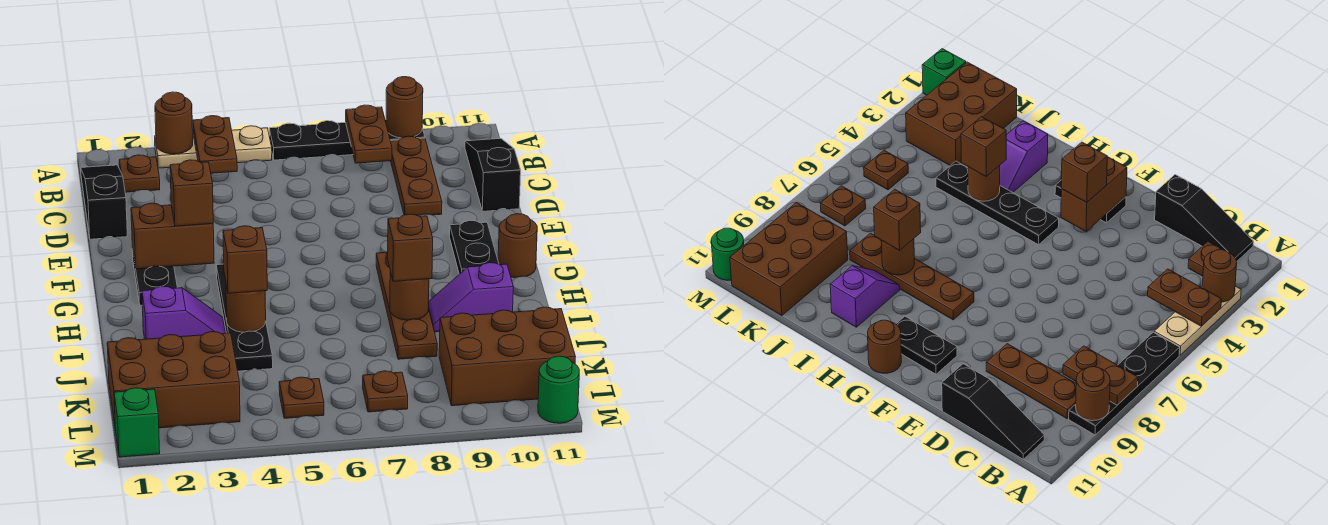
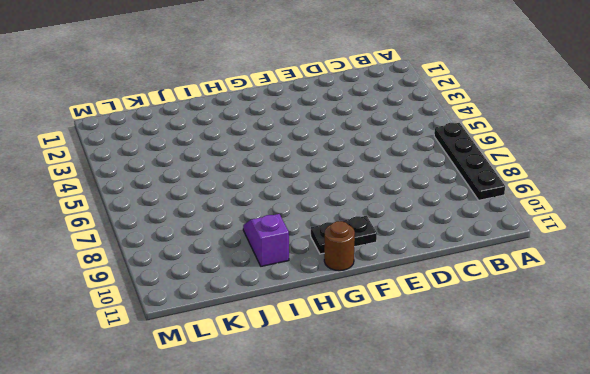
none -> tan plate A3:A5 level 1
none -> black slope B1:D1 level 1 top D
none -> brown plate B2 level 1

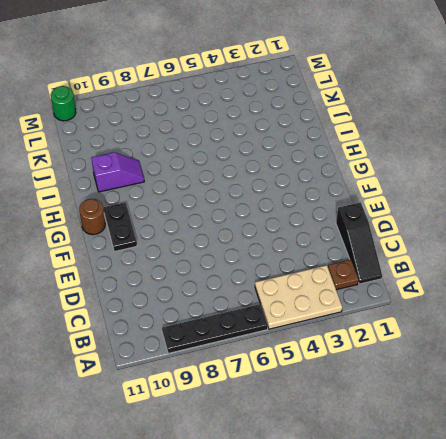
tan plate A3:B5 level 1 -> tan plate A3:A5 level 1
none -> brown plate B9:D9 level 1
none -> black slope B11:D11 level 1 top D
none -> black plate F2:G2 level 1

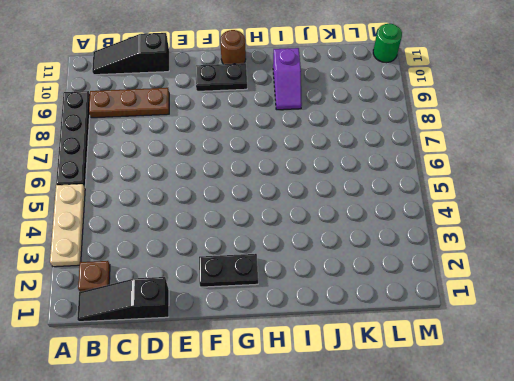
none -> black plate G4:J4 level 1
none -> brown plate G8:J8 level 1
none -> purple slope I2:I3 level 1 top 2

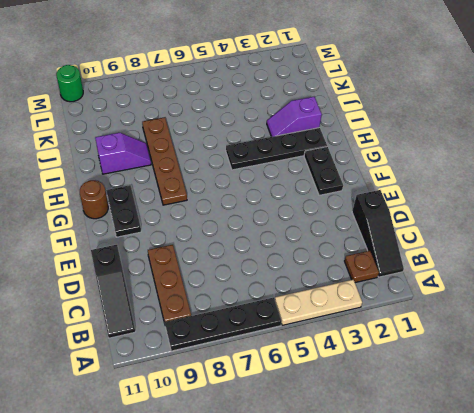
black plate H2:H5 level 1 -> black plate G4:J4 level 1
none -> brown brick K1:L3 level 1
none -> brown brick K9:L11 level 1
none -> brown plate L5 level 1

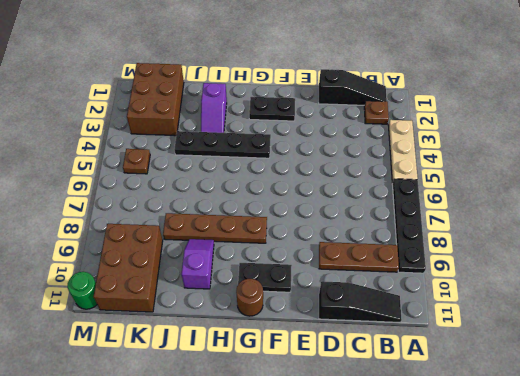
none -> brown plate L7 level 1
none -> green brick M1 level 1
none -> brown round brick A3 level 2

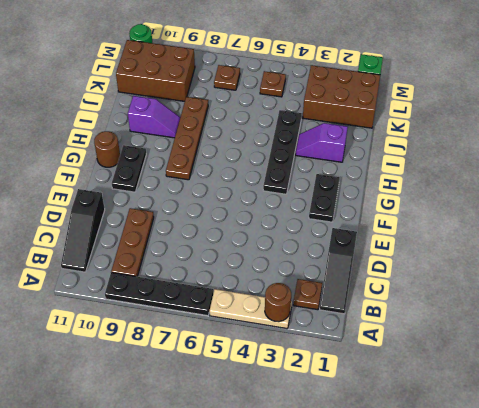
none -> brown plate A4:B4 level 2
none -> brown plate A8:B8 level 2
none -> brown round brick A9 level 2

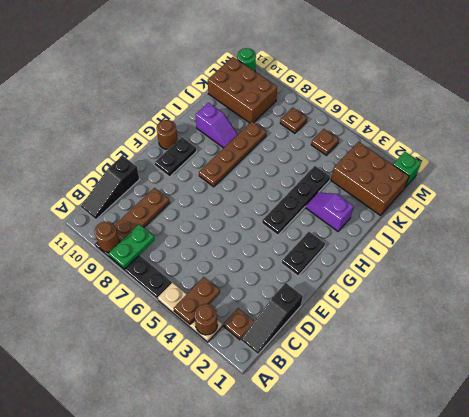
green plate A8:B8 level 2 -> brown plate A8:B8 level 2
none -> brown brick F2:F3 level 2
none -> brown round brick I4 level 2
none -> brown round brick I8 level 2

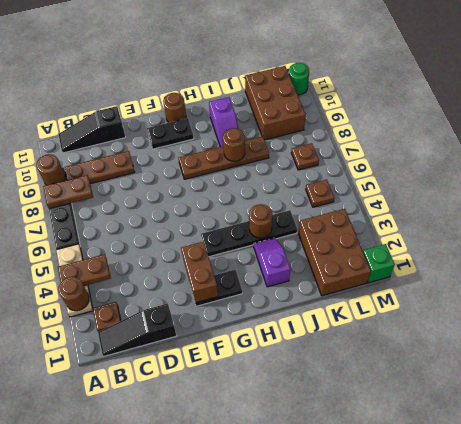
none -> brown brick F3 level 3
none -> brown brick I4 level 3
none -> brown brick I8 level 3

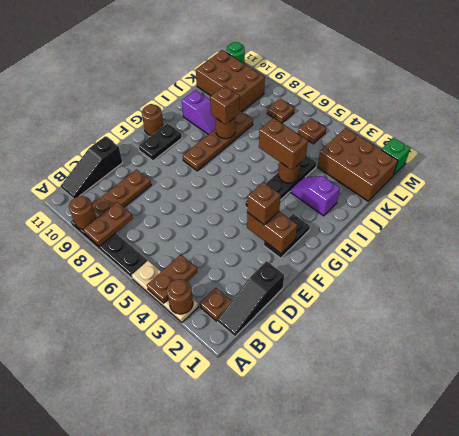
brown brick I4:I5 level 3 -> brown brick I4 level 3

